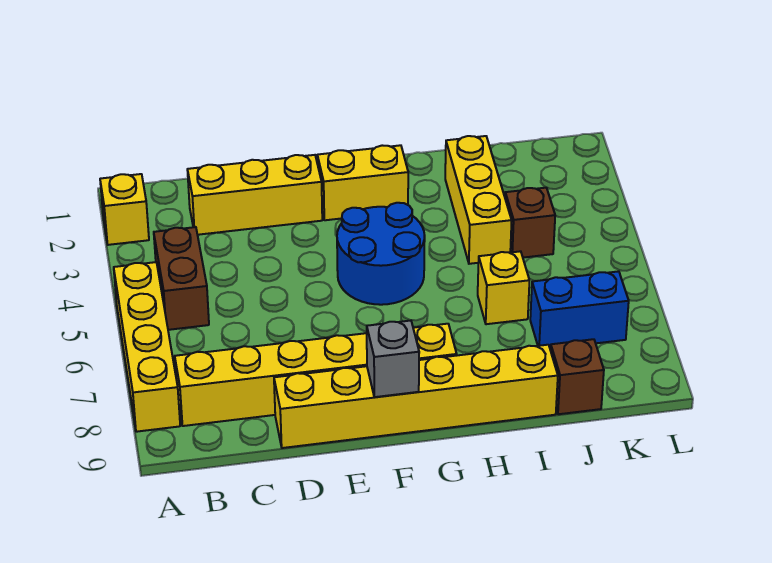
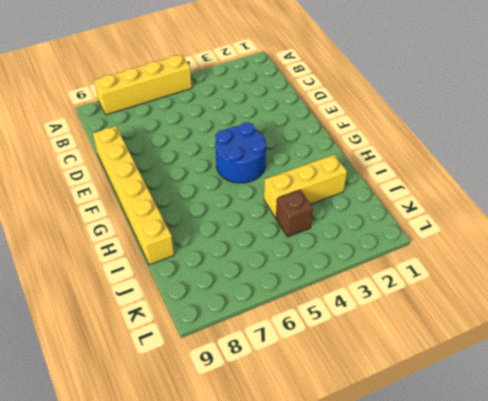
none -> yellow brick A2 level 1
none -> brown brick B4:B5 level 1
none -> yellow brick B8:G8 level 1

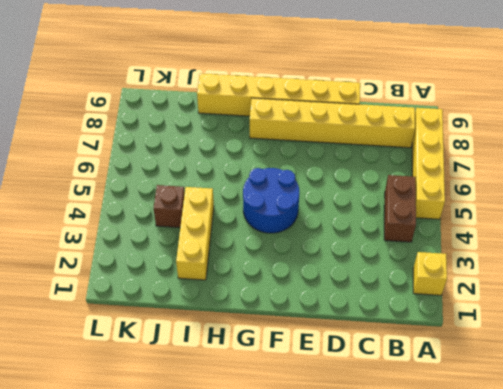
none -> yellow brick C2:E2 level 1
none -> yellow brick F2:G2 level 1
none -> yellow brick I6 level 1

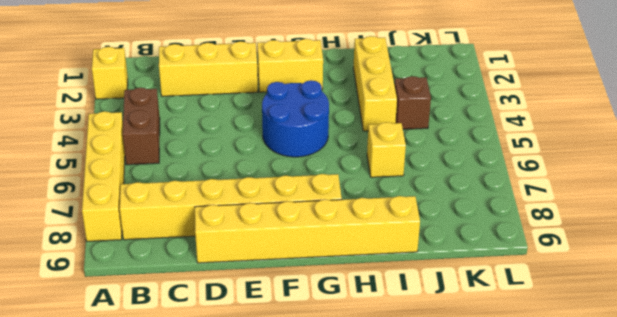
none -> blue brick J7:K7 level 1
none -> brown brick J9 level 1
none -> grey brick F9 level 2

